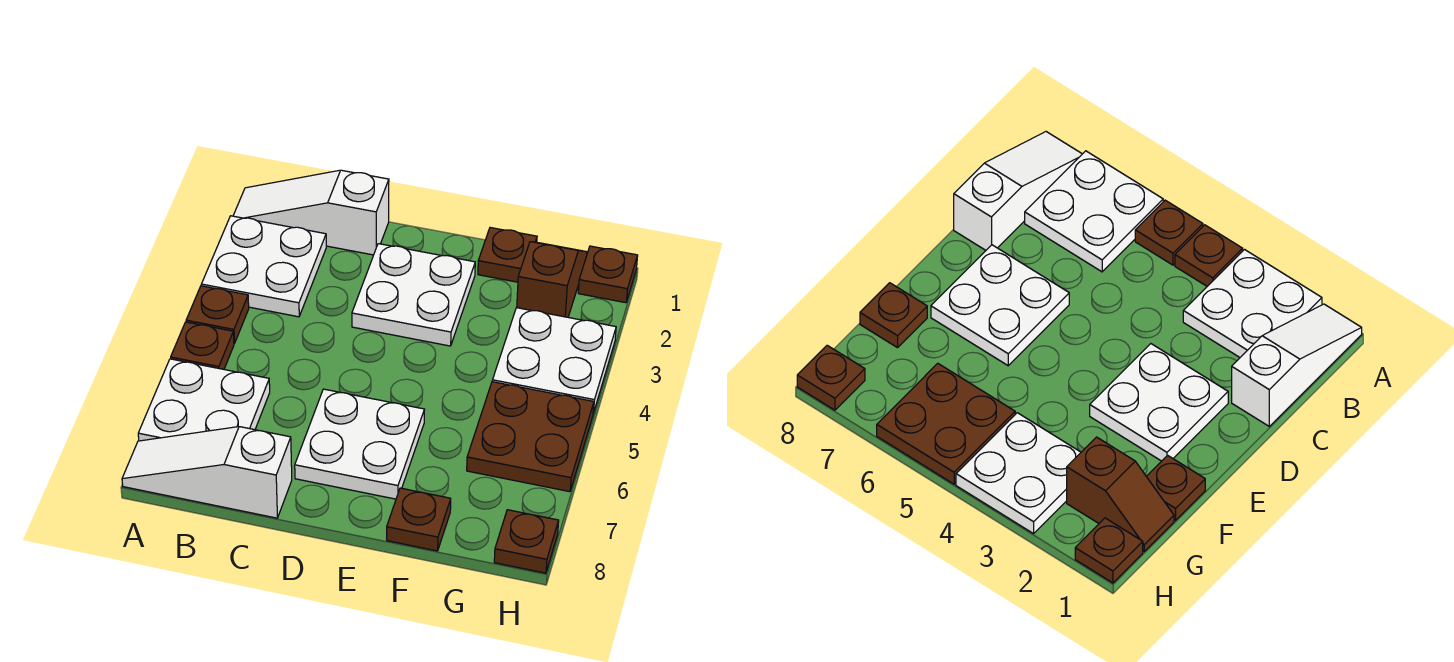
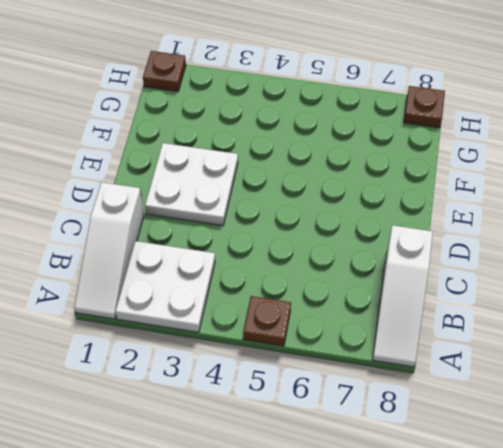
none -> brown plate A4 level 1
none -> white plate A6:B7 level 1
none -> white plate D6:E7 level 1

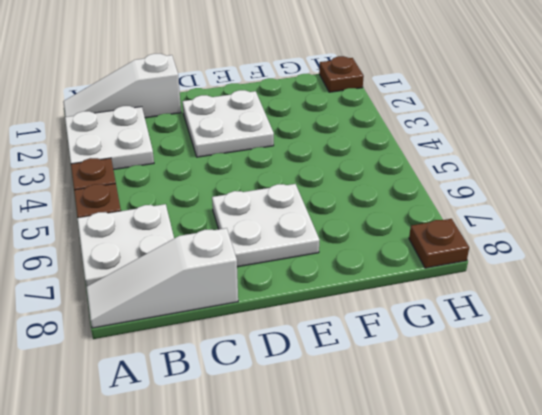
none -> brown plate F1 level 1
none -> brown plate F8 level 1
none -> brown slope G1:G2 level 1 top 2

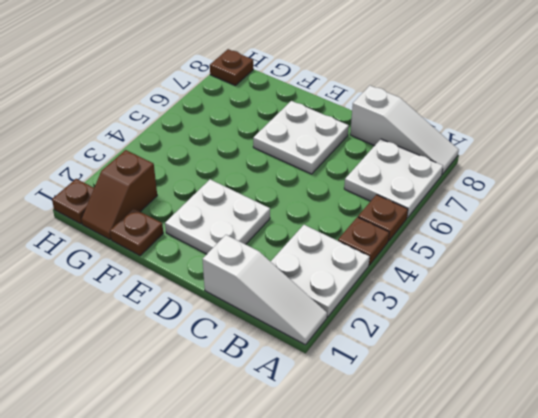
none -> brown plate F8 level 1
none -> white plate G3:H4 level 1
none -> brown plate G5:H6 level 1

